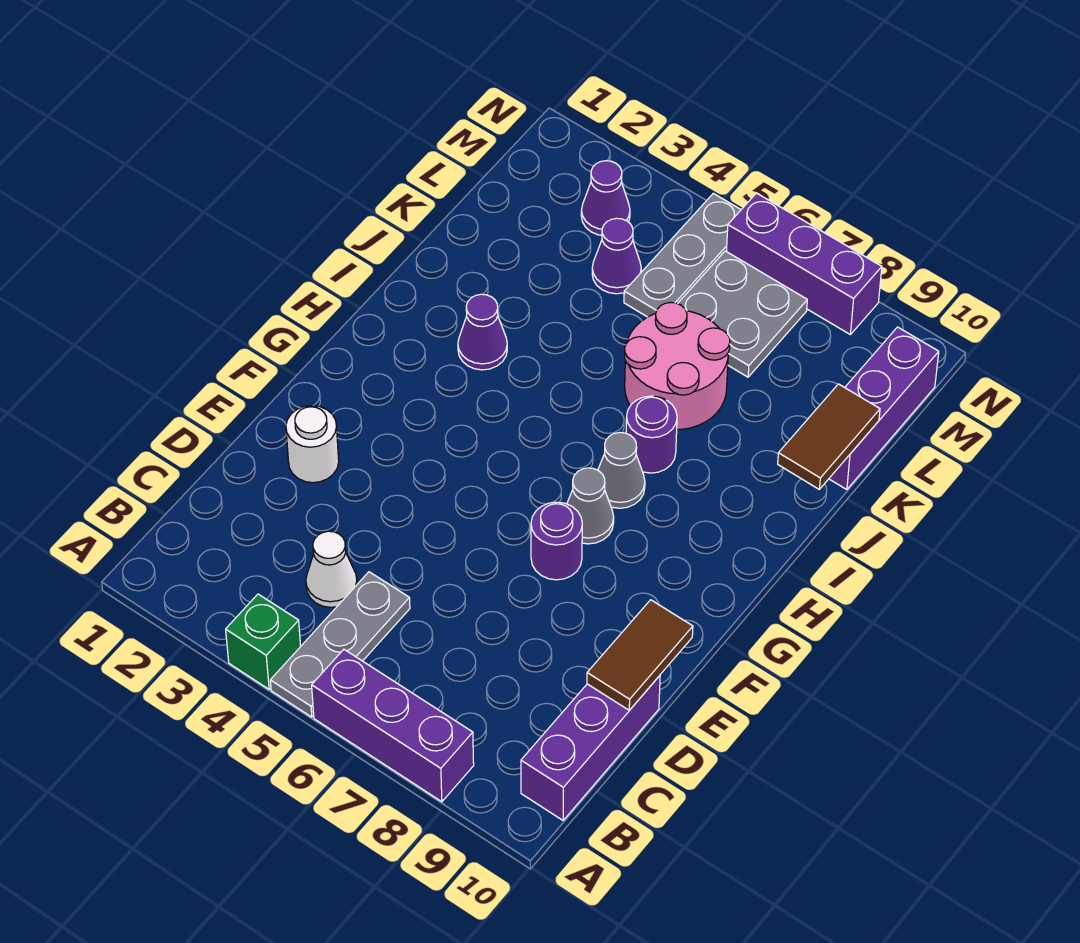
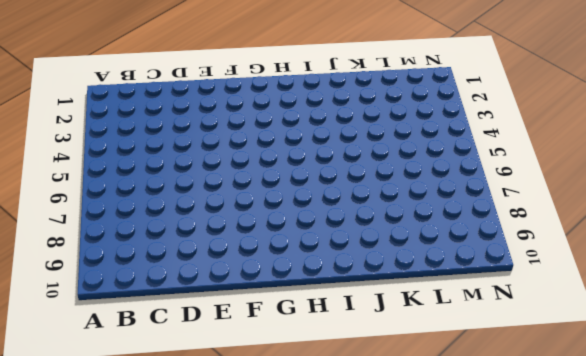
none -> green brick A4 level 1
none -> grey plate A5:C5 level 1
none -> purple brick A6:A8 level 1

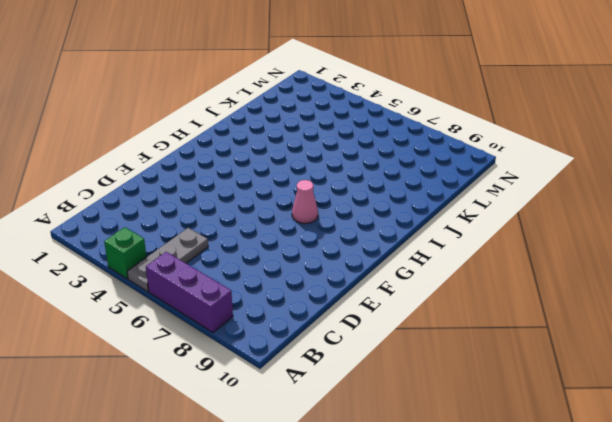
pink cone G7 level 1 -> grey cone G7 level 1
none -> purple brick B10:D10 level 1
none -> white cone C4 level 1
none -> white round brick E2 level 1

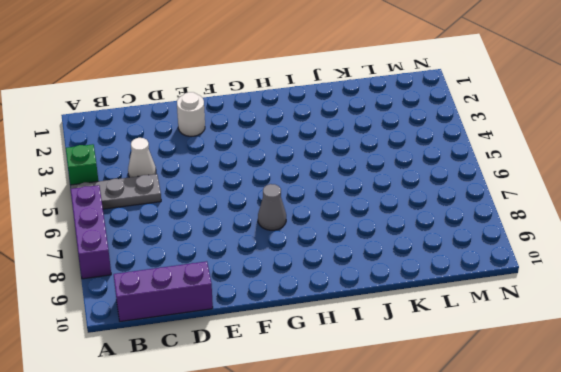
none -> purple round brick F7 level 1
none -> grey cone H7 level 1
none -> purple cone I3 level 1

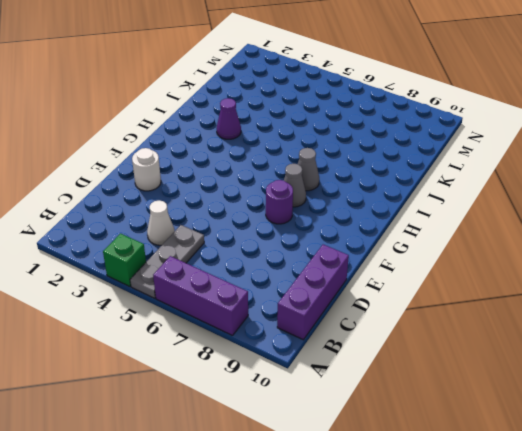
none -> purple round brick I7 level 1
none -> pink round brick J6:K7 level 1
none -> purple brick K10:M10 level 1

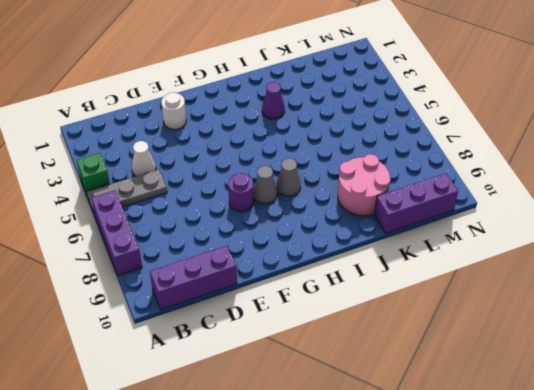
pink round brick J8:K9 level 1 -> pink round brick J6:K7 level 1
none -> purple round brick I7 level 1
none -> purple cone L4 level 1
none -> grey plate L5:N5 level 1

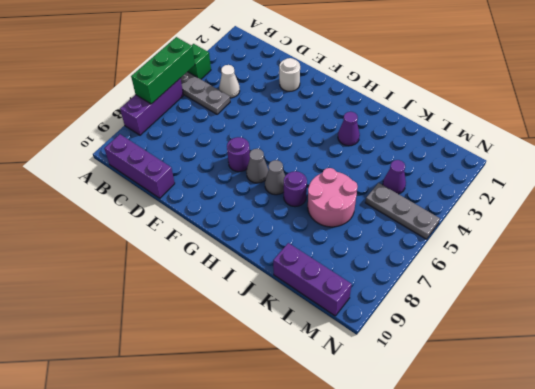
green brick A5:A7 level 2 -> none
none -> grey plate L6:M7 level 1
none -> purple cone M3 level 1
none -> purple brick N6:N8 level 1

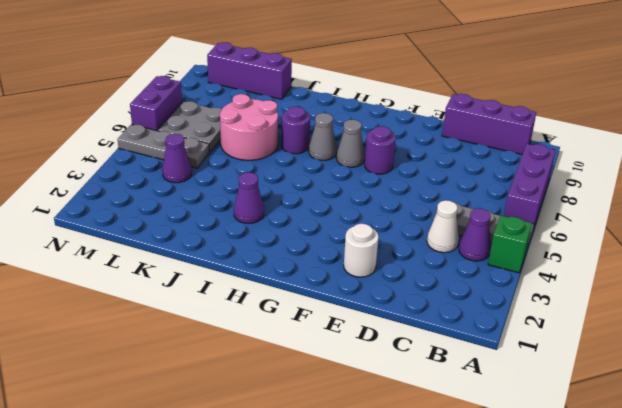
purple cone B4 level 1 -> purple cone M3 level 1
purple brick N6:N7 level 1 -> purple brick N6:N8 level 1
none -> brown tile D10:E10 level 2
none -> brown tile J10:K10 level 2

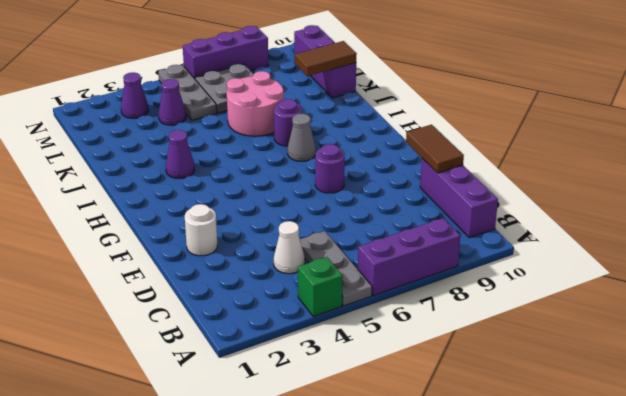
brown tile K9:K10 level 2 -> brown tile J10:K10 level 2
none -> grey cone G7 level 1

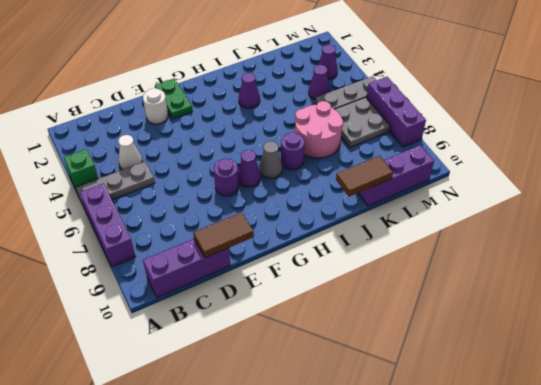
green plate F1:F2 level 1 -> none
purple cone G7 level 1 -> grey cone G7 level 1

